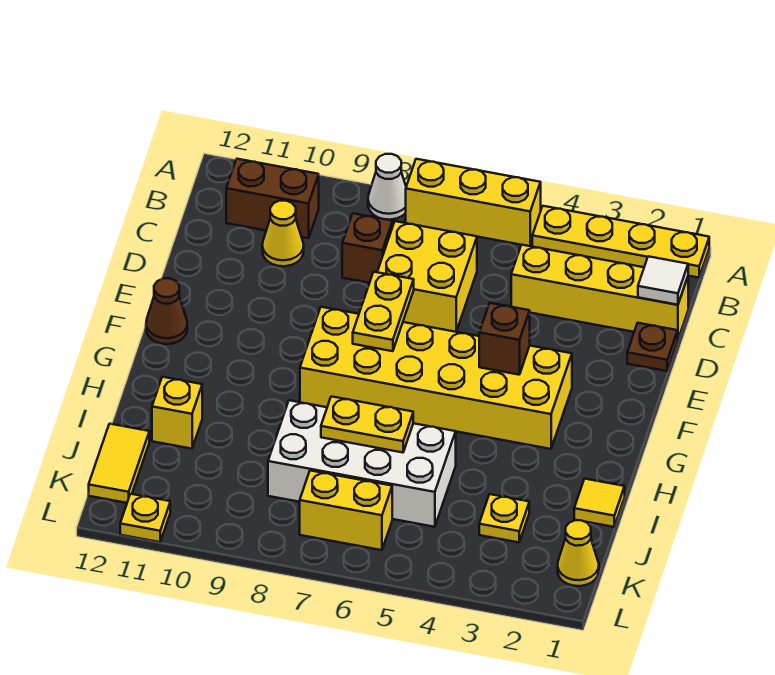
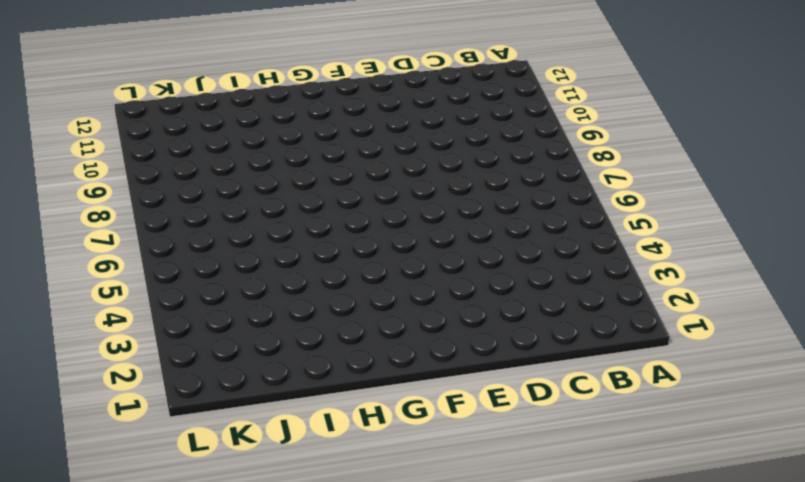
none -> yellow plate A1:A4 level 1
none -> yellow brick A5:A7 level 1
none -> white cone A8 level 1

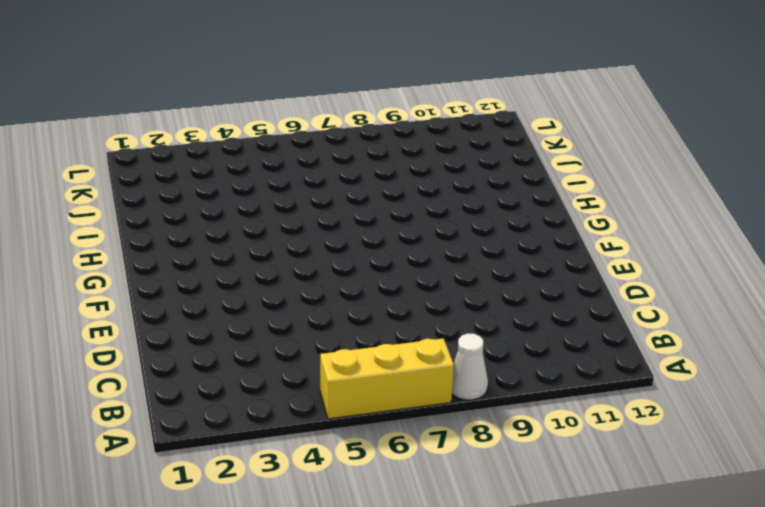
none -> yellow plate A1:A4 level 1
none -> brown brick B10:B11 level 1
none -> yellow brick C1:C4 level 1

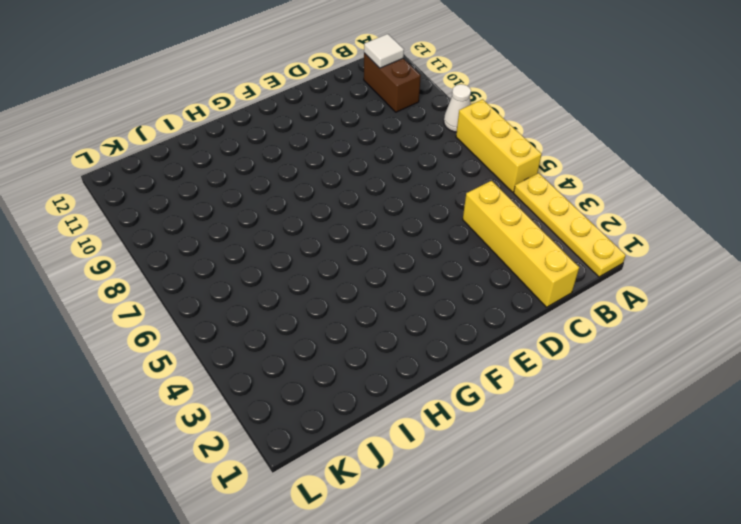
white tile B11 level 2 -> white tile C1 level 2
none -> yellow brick C6:D7 level 1
none -> brown brick C8 level 1
none -> yellow cone C10 level 1

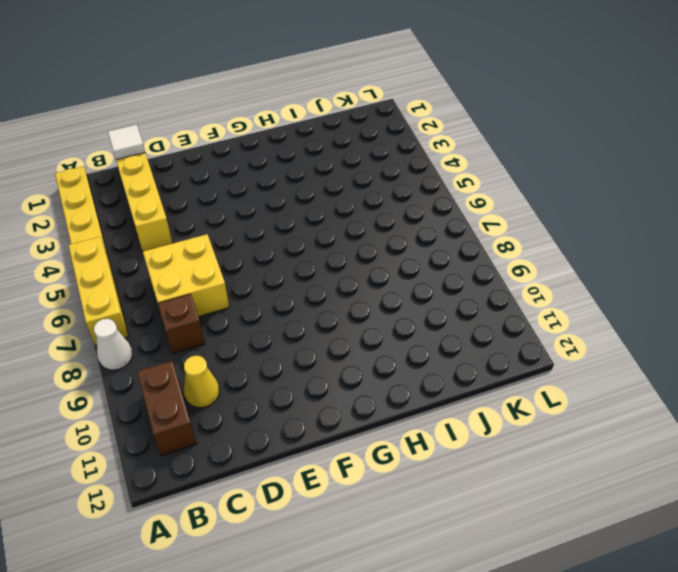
none -> brown plate D1 level 1
none -> yellow brick F3:G8 level 1
none -> brown cone F12 level 1

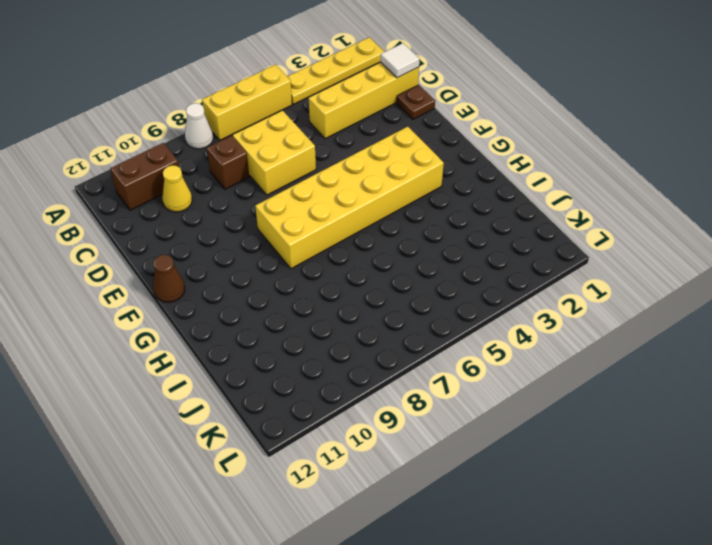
none -> yellow tile I1 level 1
none -> white brick I5:J8 level 1
none -> yellow brick I11 level 1

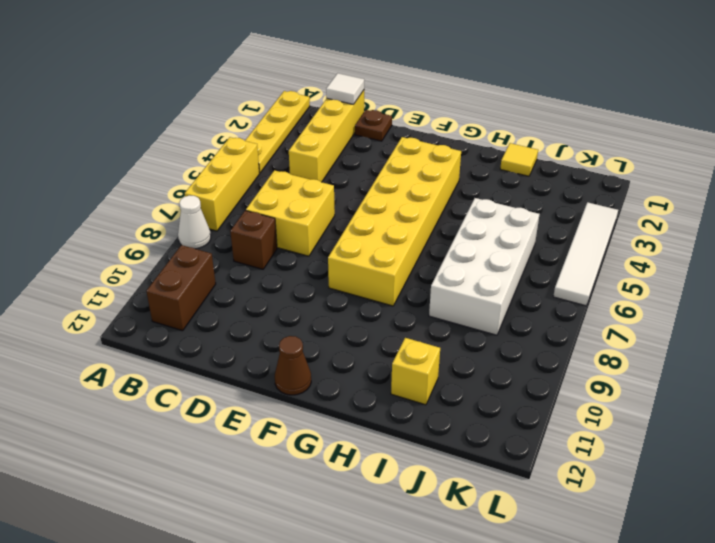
white tile L3:L6 level 1 -> none
none -> yellow cone C10 level 1
none -> yellow plate J3 level 1
none -> yellow tile J12:K12 level 1

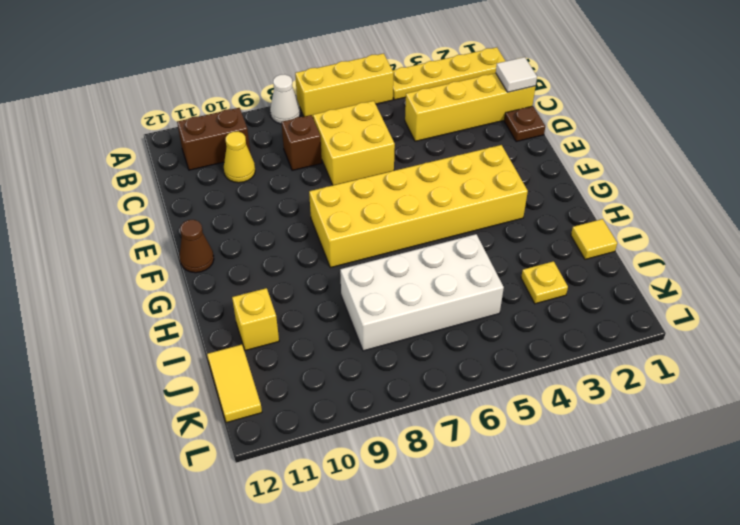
none -> yellow cone K1 level 1
none -> yellow brick K6:K7 level 1
none -> yellow plate L11 level 1

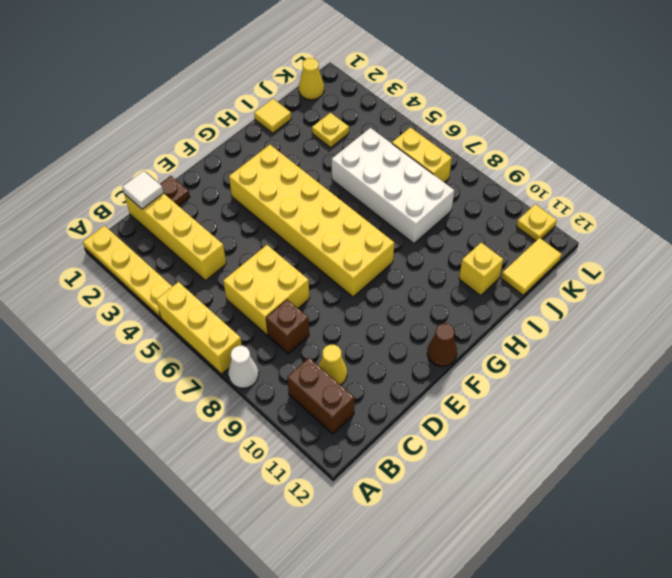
none -> yellow plate E7:F7 level 2
none -> brown brick F4 level 2
none -> yellow plate I6:I7 level 2

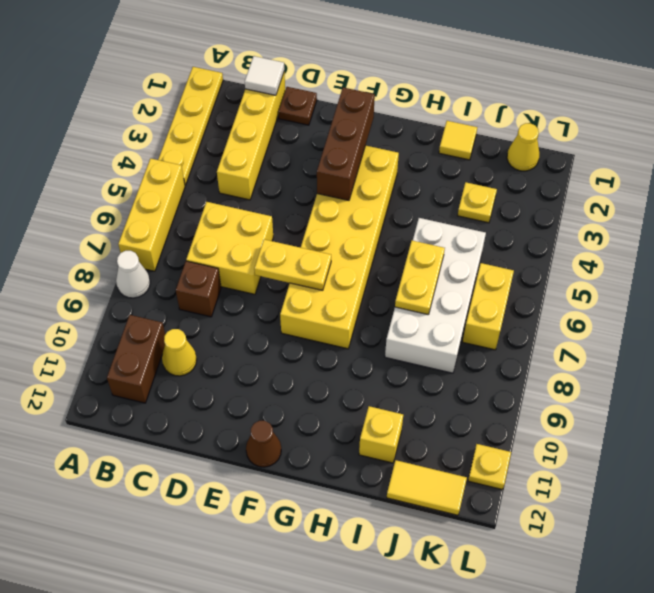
brown brick F2:F4 level 2 -> brown brick F4 level 2

